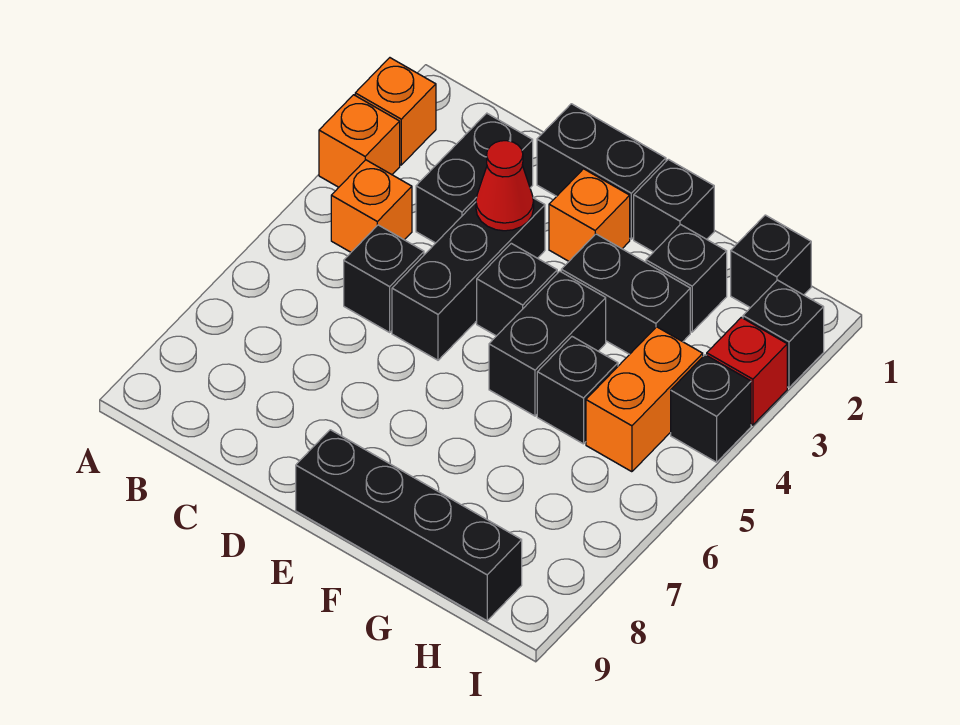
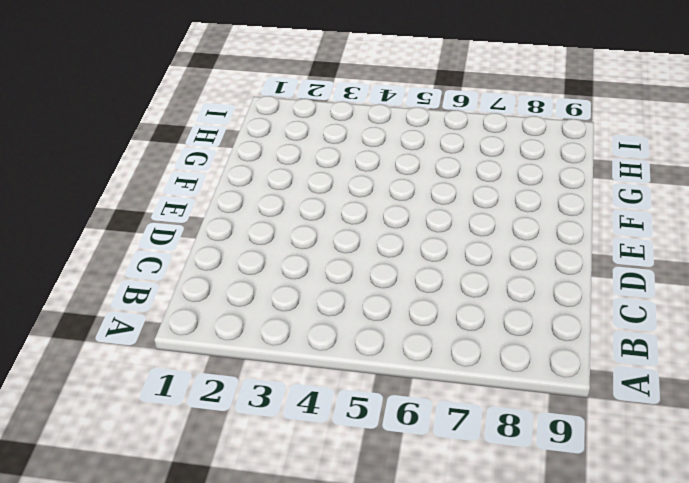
none -> orange brick A2 level 1
none -> orange brick A3 level 1
none -> orange brick B4 level 1

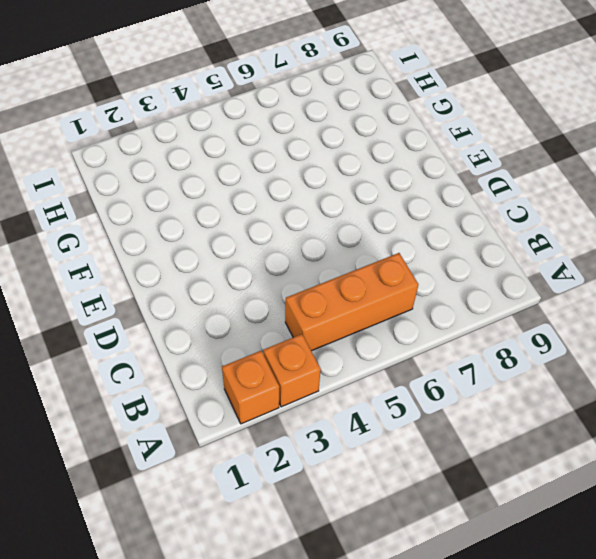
orange brick B4:B6 level 1 -> orange brick B4 level 1
none -> black brick C2:C3 level 1
none -> black brick C5 level 1
none -> black brick D1:E1 level 1

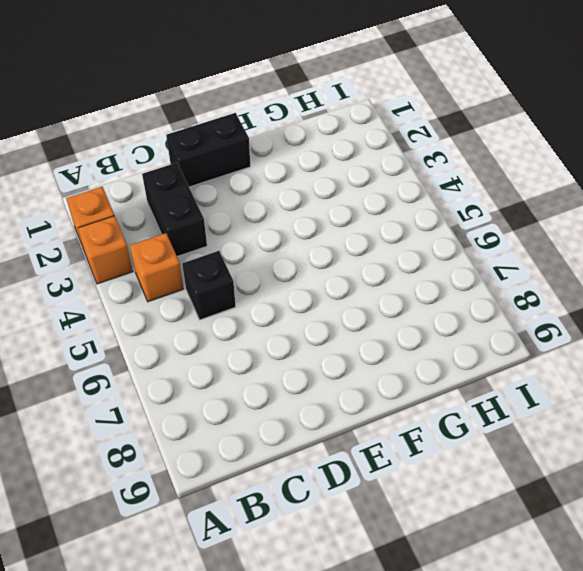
none -> black brick D3:D5 level 1
none -> orange brick E2 level 1
none -> black brick E4 level 1

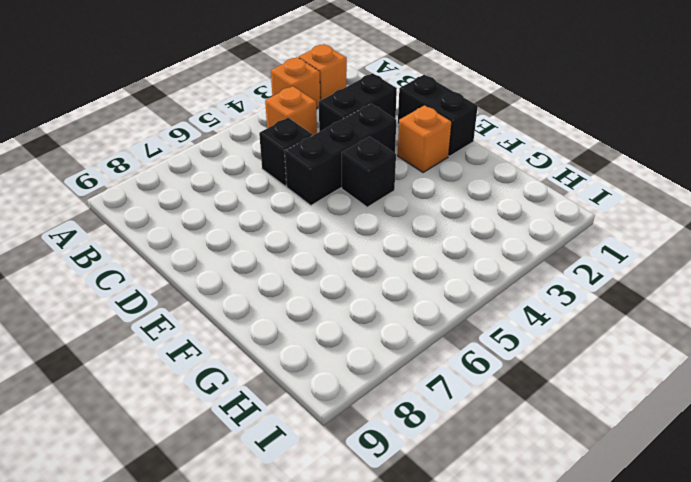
none -> black brick E9:H9 level 1
none -> black brick F1 level 1
none -> black brick F3:G3 level 1

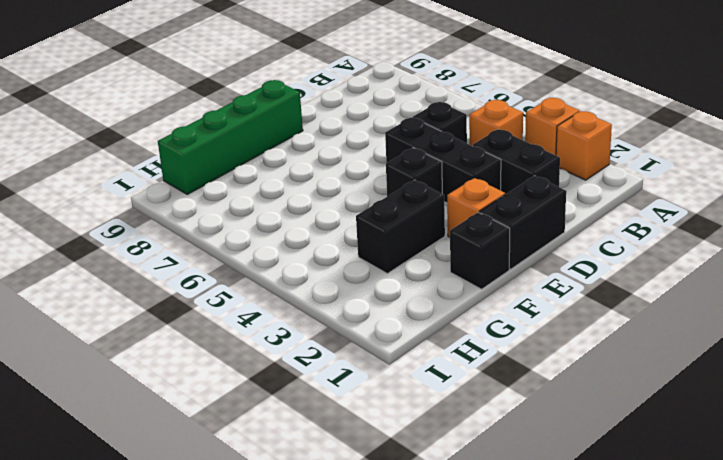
green brick E9:H9 level 1 -> black brick E9:H9 level 1
none -> black brick F4:F5 level 1
none -> black brick G2 level 1
none -> black brick G5 level 1

